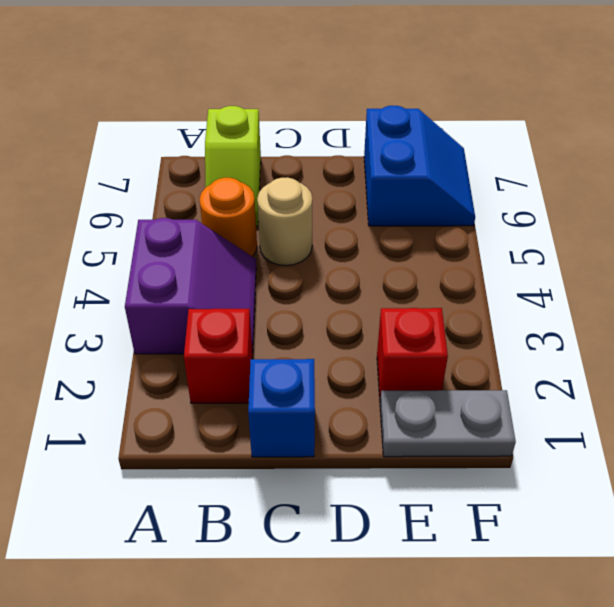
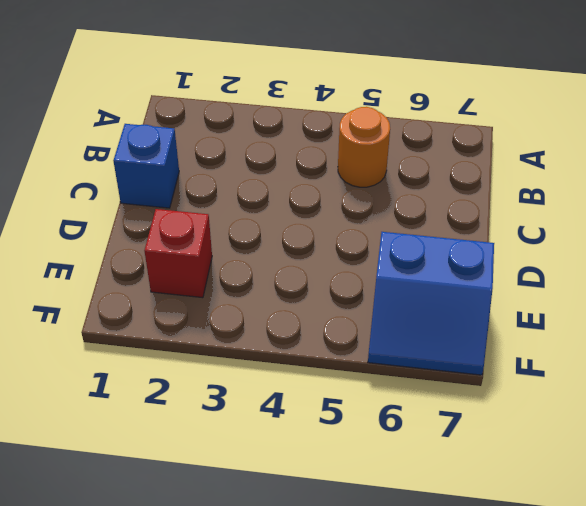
none -> purple slope A3:B4 level 1 top A
none -> red brick B2 level 1

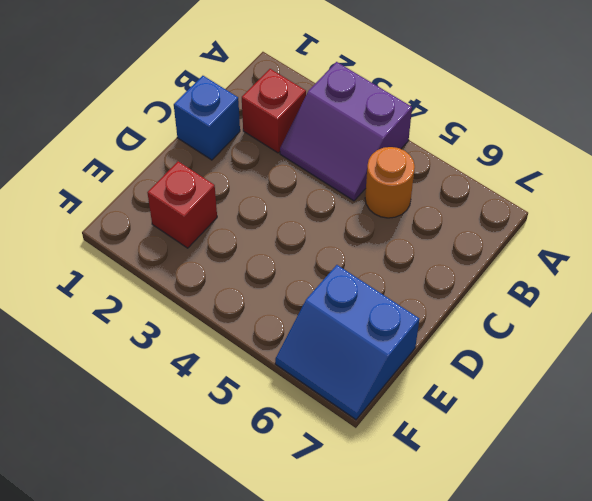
none -> lime slope B6:B7 level 1 top 7
none -> tan round brick C5 level 1

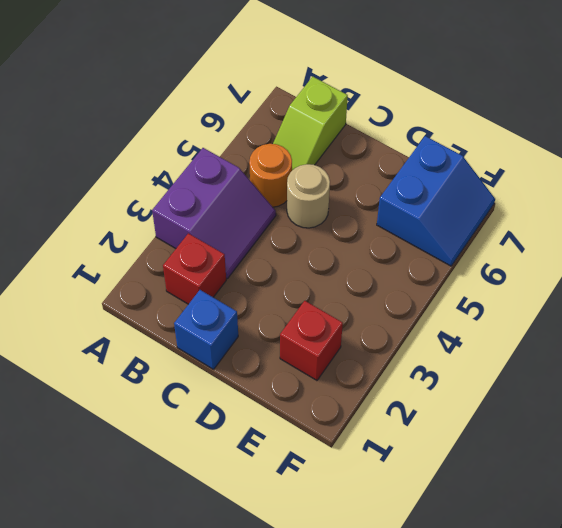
none -> grey plate E1:F1 level 1

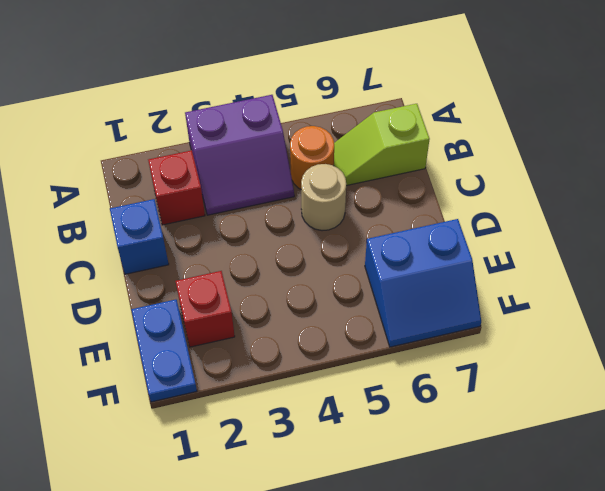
blue plate E1:F1 level 1 -> grey plate E1:F1 level 1

